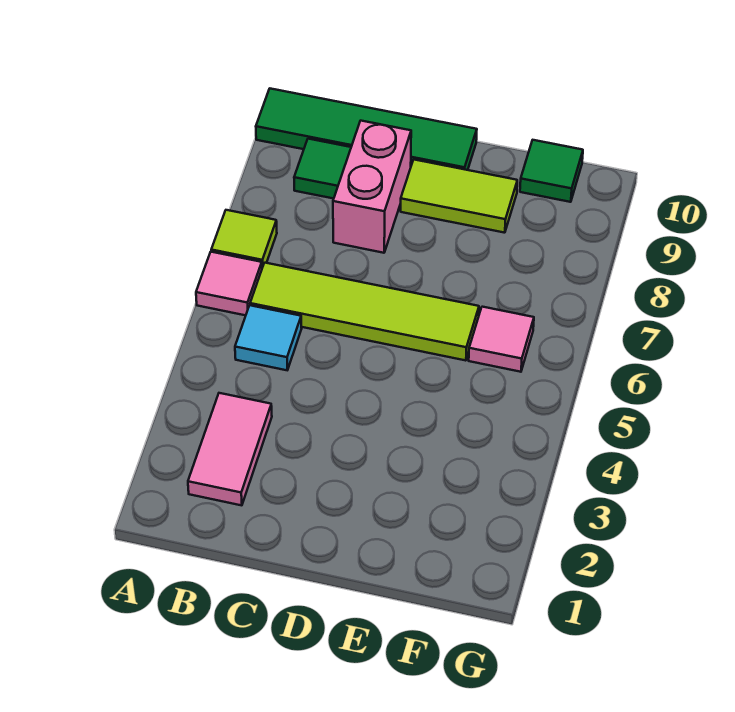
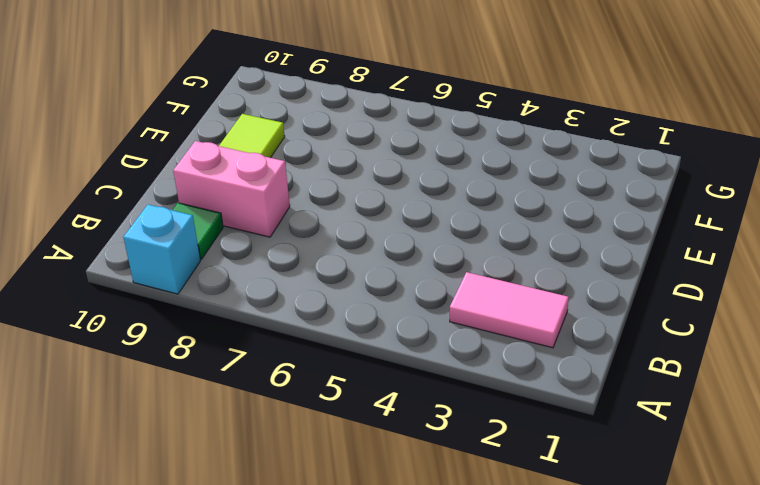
cyan brick A9 level 1 -> none
none -> pink tile A6 level 1
none -> lime tile A7 level 1

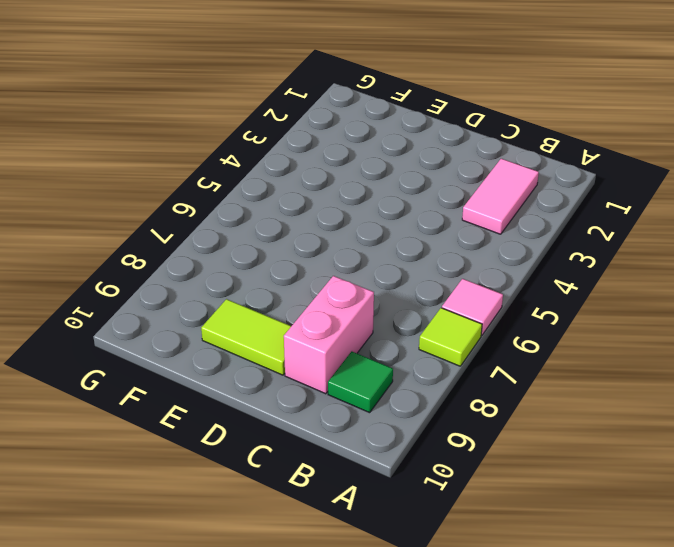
none -> green tile A10:D10 level 1
none -> cyan tile B5 level 1

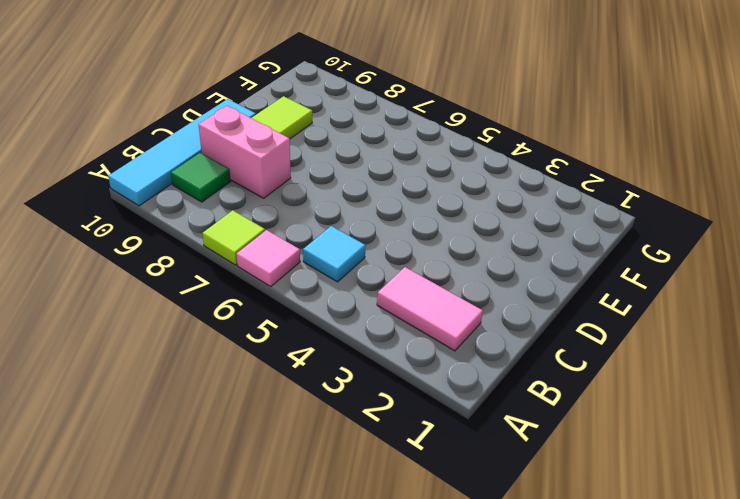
cyan tile A10:D10 level 1 -> green tile A10:D10 level 1
none -> lime tile B6:E6 level 1
none -> pink tile F6 level 1

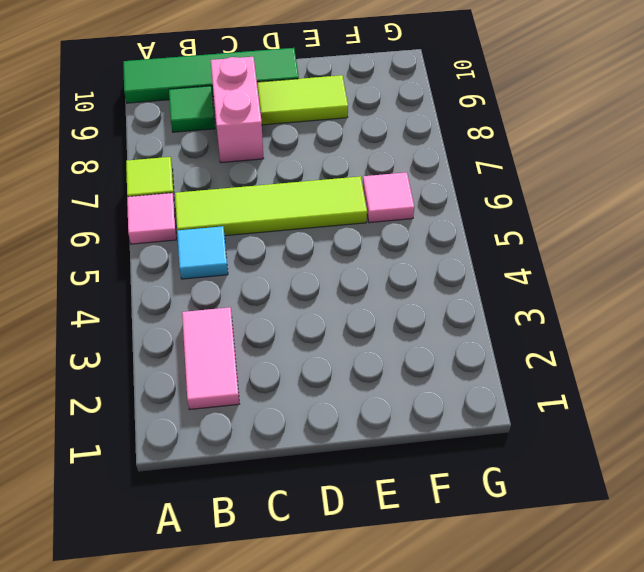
none -> green tile F10 level 1

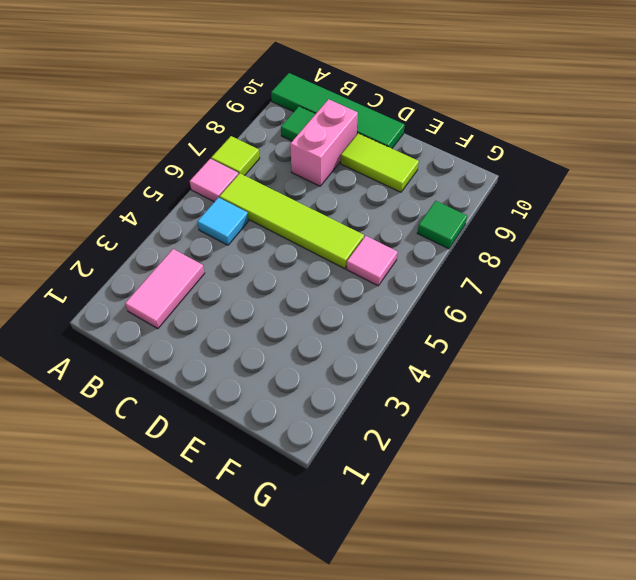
green tile G8 level 1 -> green tile F10 level 1

